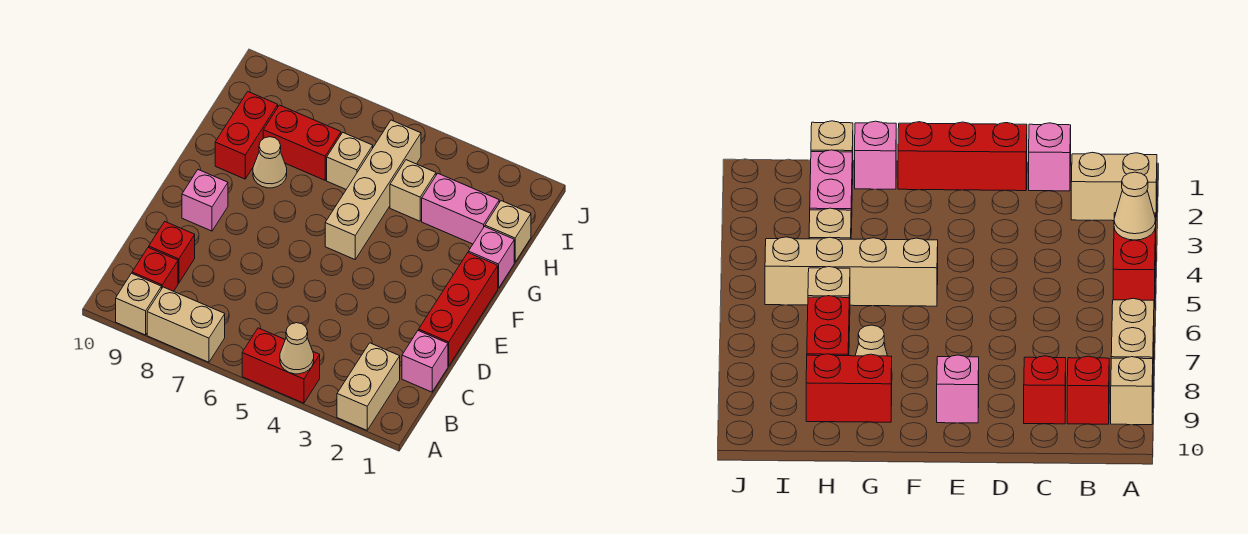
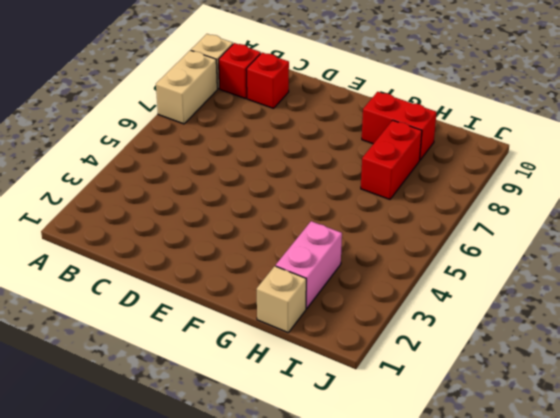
none -> tan brick A2:B2 level 1
none -> red brick A4:A5 level 1
none -> pink brick C1 level 1

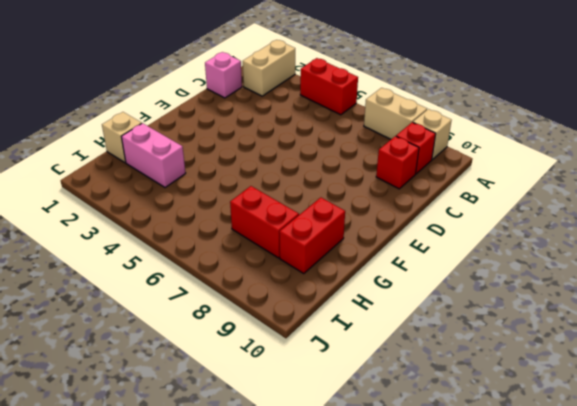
none -> red brick D1:F1 level 1
none -> pink brick E9 level 1
none -> tan brick F5:I5 level 1

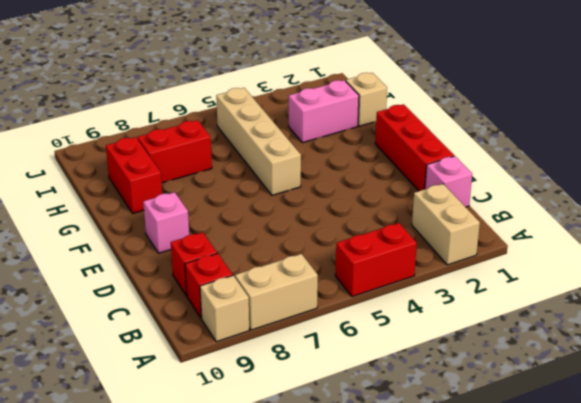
none -> pink brick G1 level 1
none -> tan cone G8 level 1
none -> tan brick H4 level 1

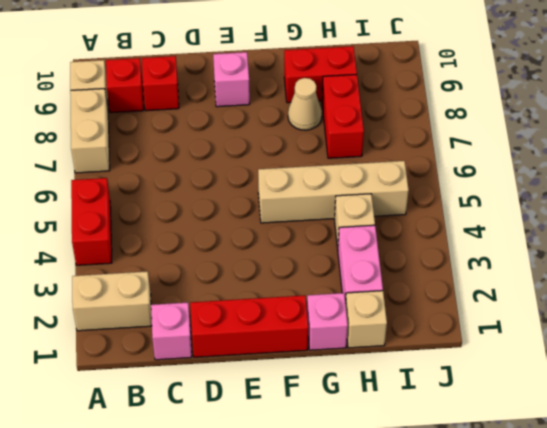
none -> tan brick H6 level 1
none -> tan cone A4 level 2

